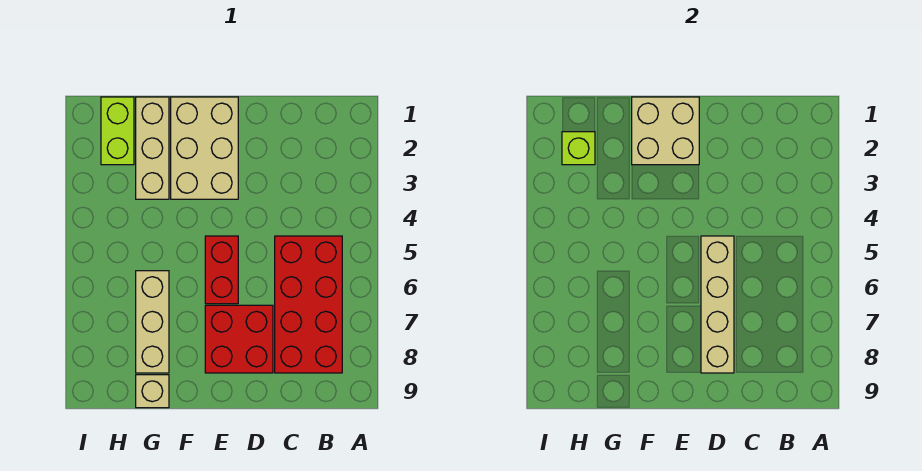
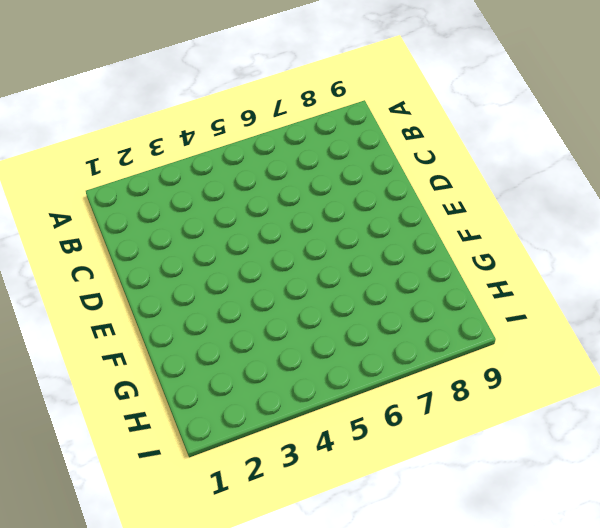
none -> red brick B5:C8 level 1
none -> red brick D7:E8 level 1

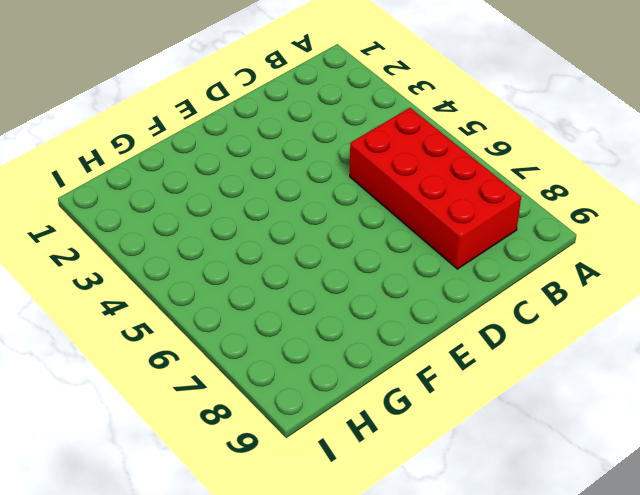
none -> red brick D7:E8 level 1
none -> tan brick E1:F3 level 1

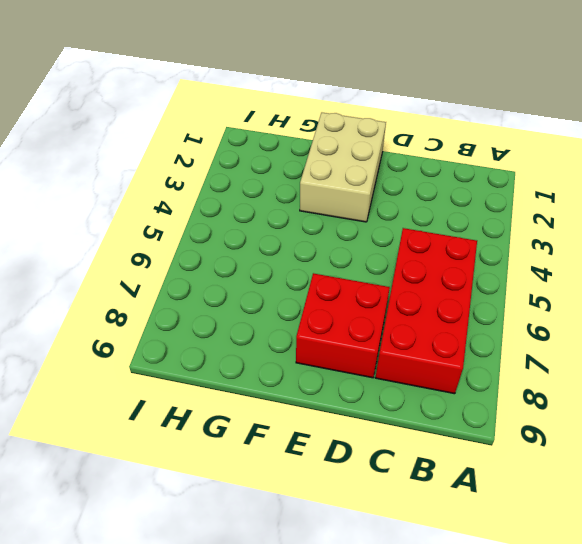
none -> red brick E5:E6 level 1
none -> tan brick G1:G3 level 1

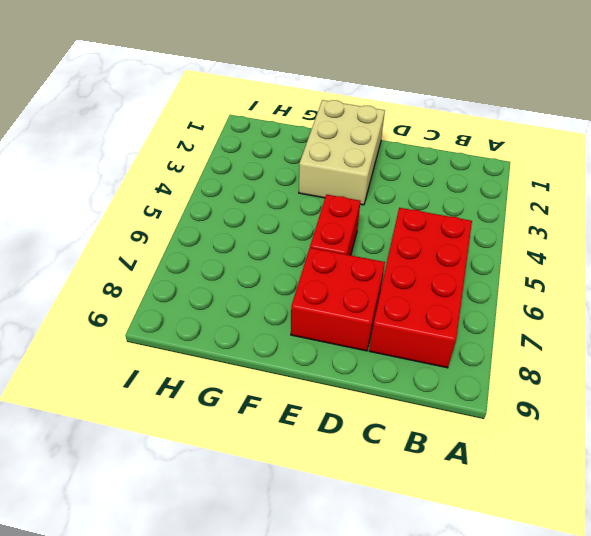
none -> tan brick G1:G3 level 1
none -> tan brick G6:G8 level 1

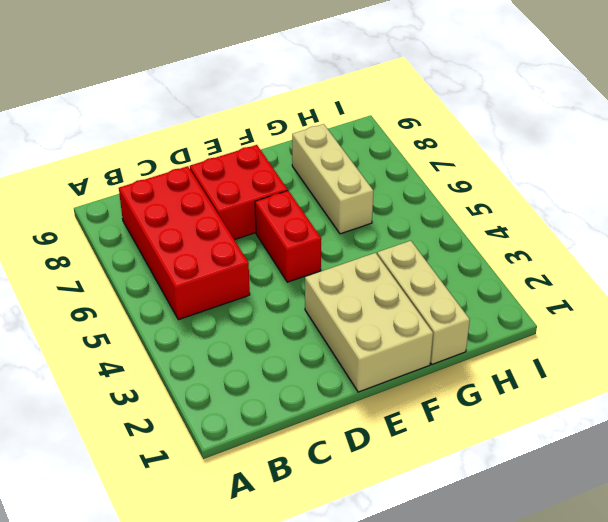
none -> tan brick G9 level 1
none -> lime brick H1:H2 level 1

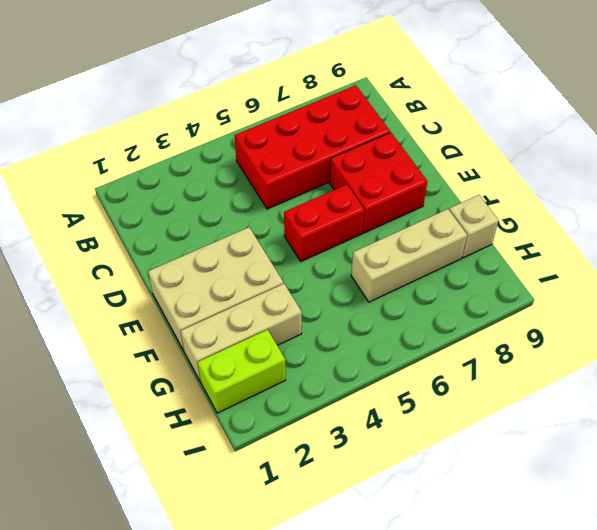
none -> tan brick D5:D8 level 2
none -> tan brick E1:F2 level 2

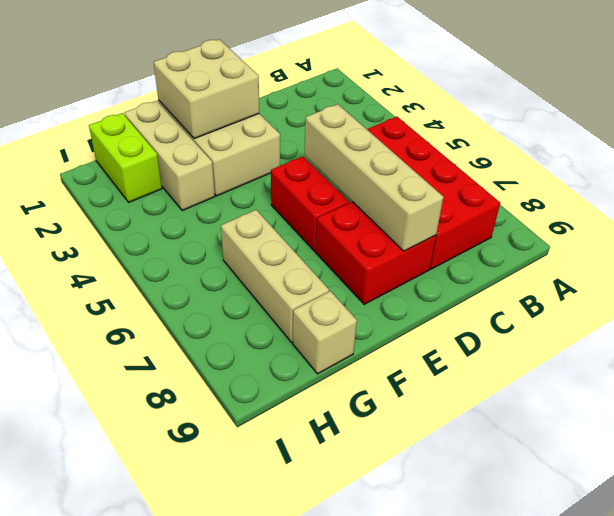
none -> lime brick H2 level 2

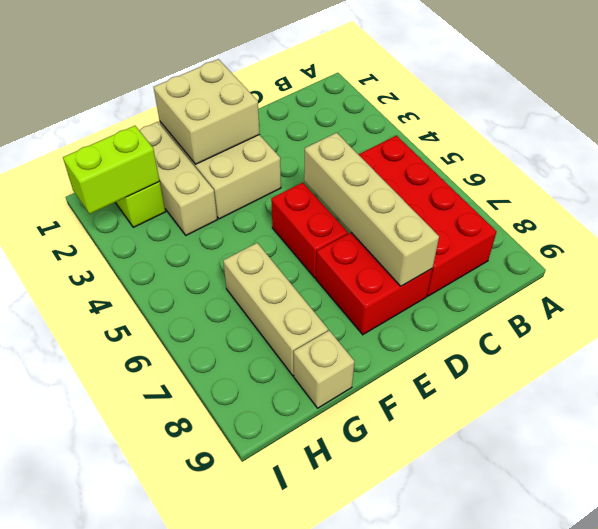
lime brick H2:I2 level 2 -> lime brick H2 level 2

